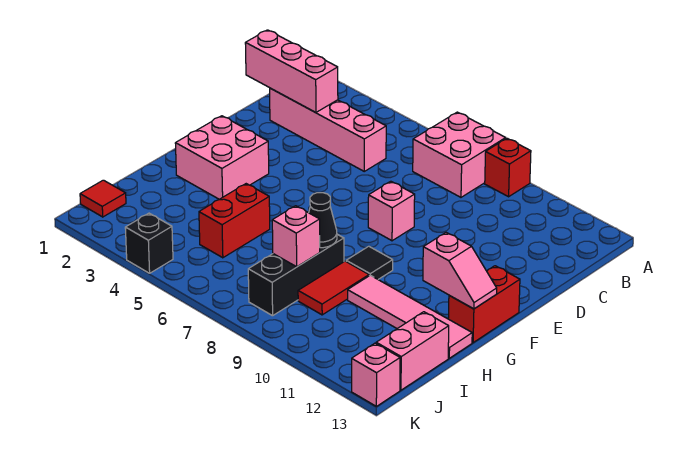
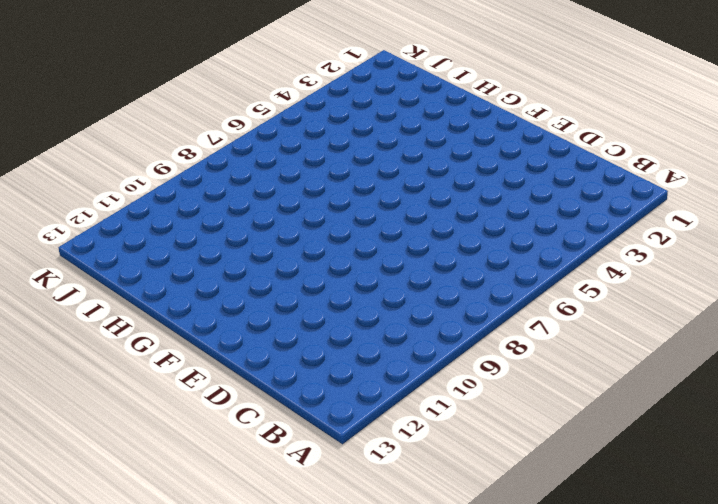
none -> pink brick A7:B8 level 1
none -> red brick A9 level 1
none -> pink brick C2:C5 level 1

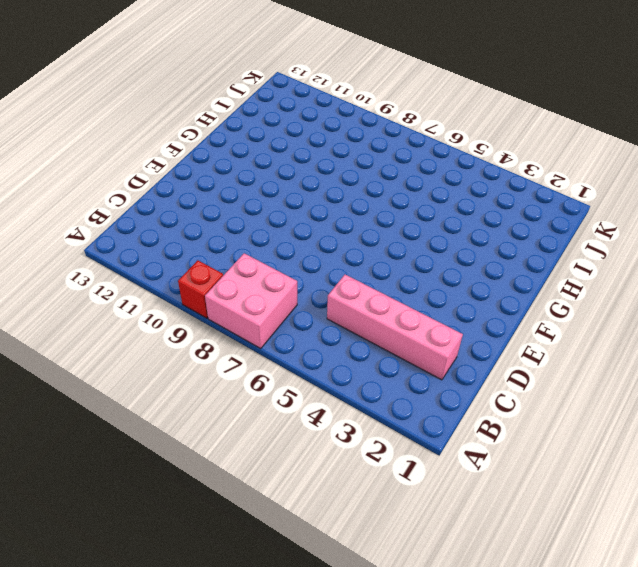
none -> pink brick E8 level 1
none -> pink brick F2:G3 level 1
none -> red brick F13:G13 level 1

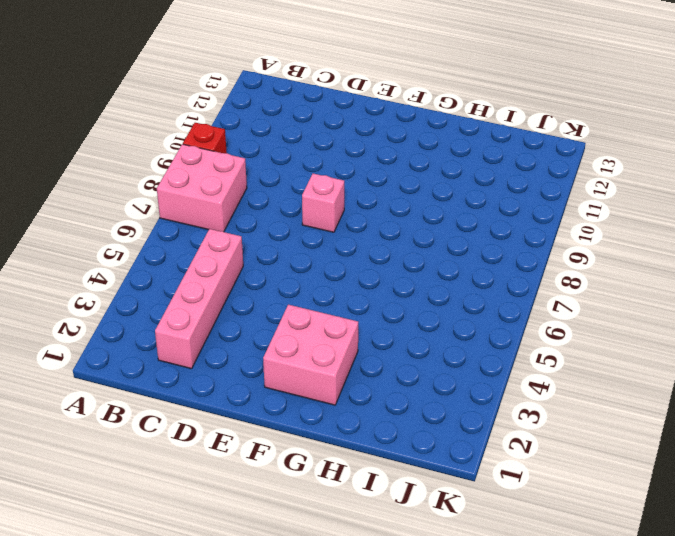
none -> red brick F13:G13 level 1
none -> black tile G9 level 1
none -> red brick H5:I5 level 1

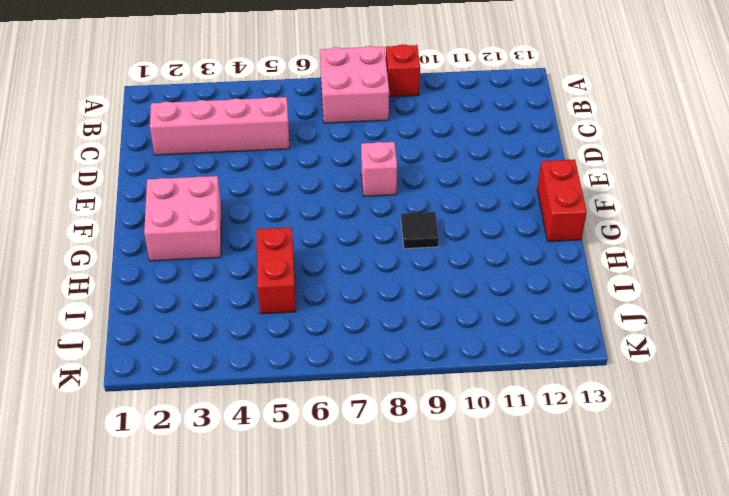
none -> black brick H8:J8 level 1
none -> red tile H9:I9 level 1
none -> pink tile H10:H13 level 1

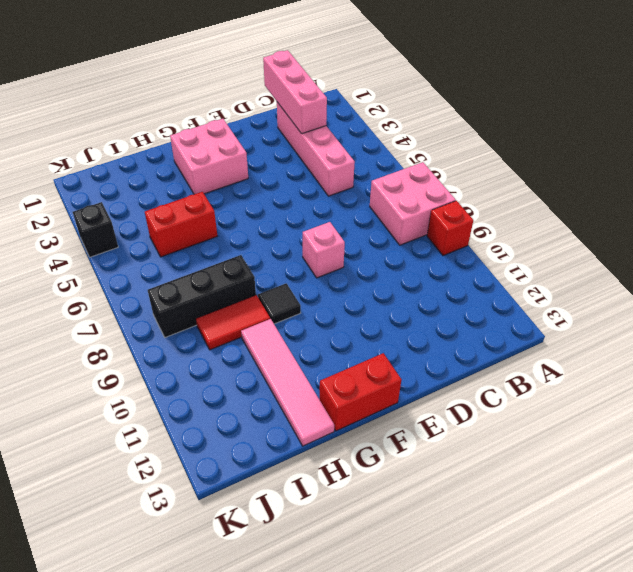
none -> pink brick I13:J13 level 1
none -> red tile J1 level 1
none -> pink brick K13 level 1

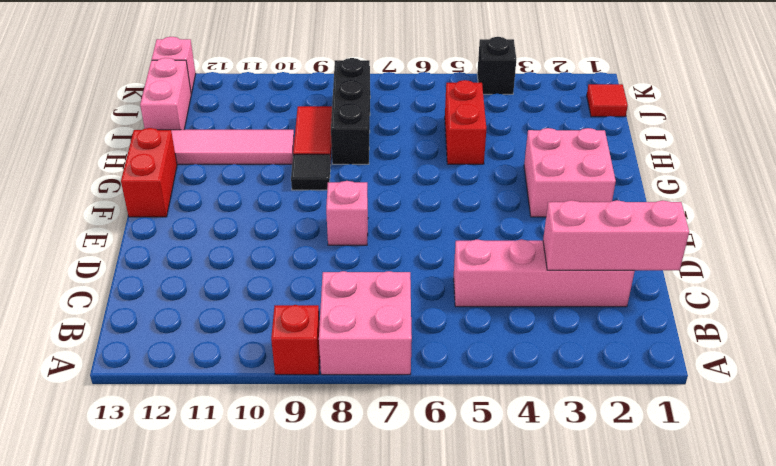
none -> pink slope G12:G13 level 2 top 12
none -> black cone H8 level 2
none -> pink brick I8 level 2

